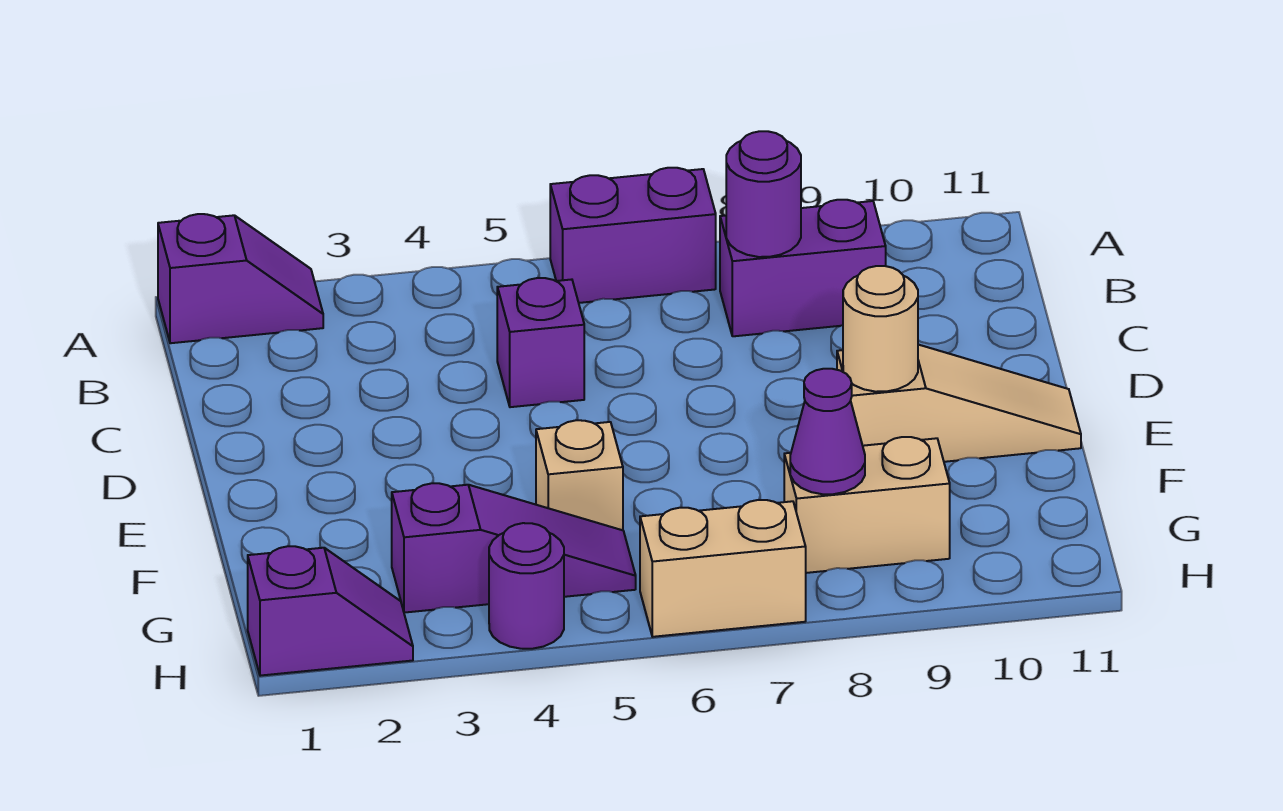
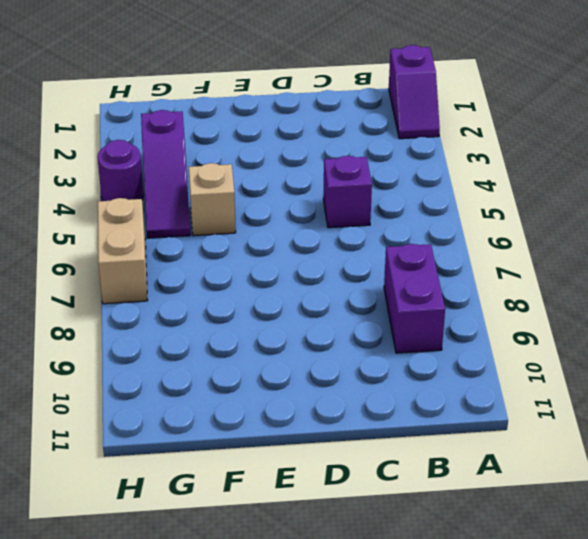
none -> purple brick A6:A7 level 1
none -> tan slope E9:E11 level 1 top 9
none -> tan brick G8:G9 level 1

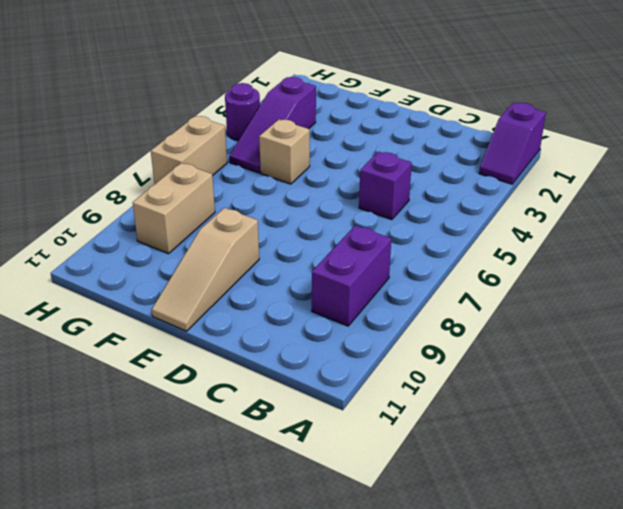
none -> purple brick A6:A7 level 1
none -> purple slope H1:H2 level 1 top 1
none -> purple round brick B8 level 2

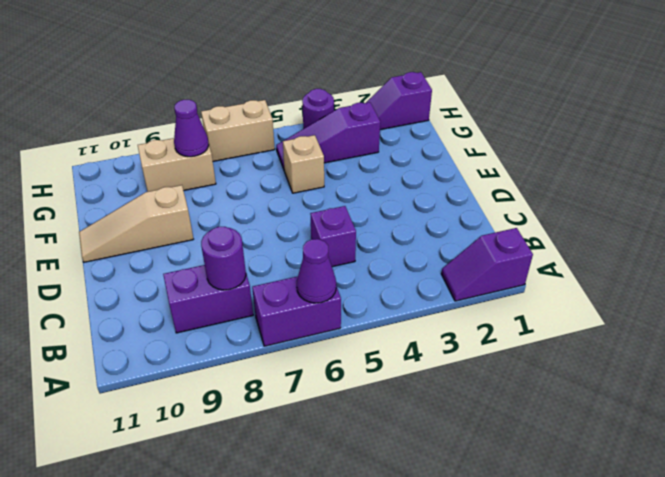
purple cone A6 level 2 -> none
none -> tan round brick E9 level 2

